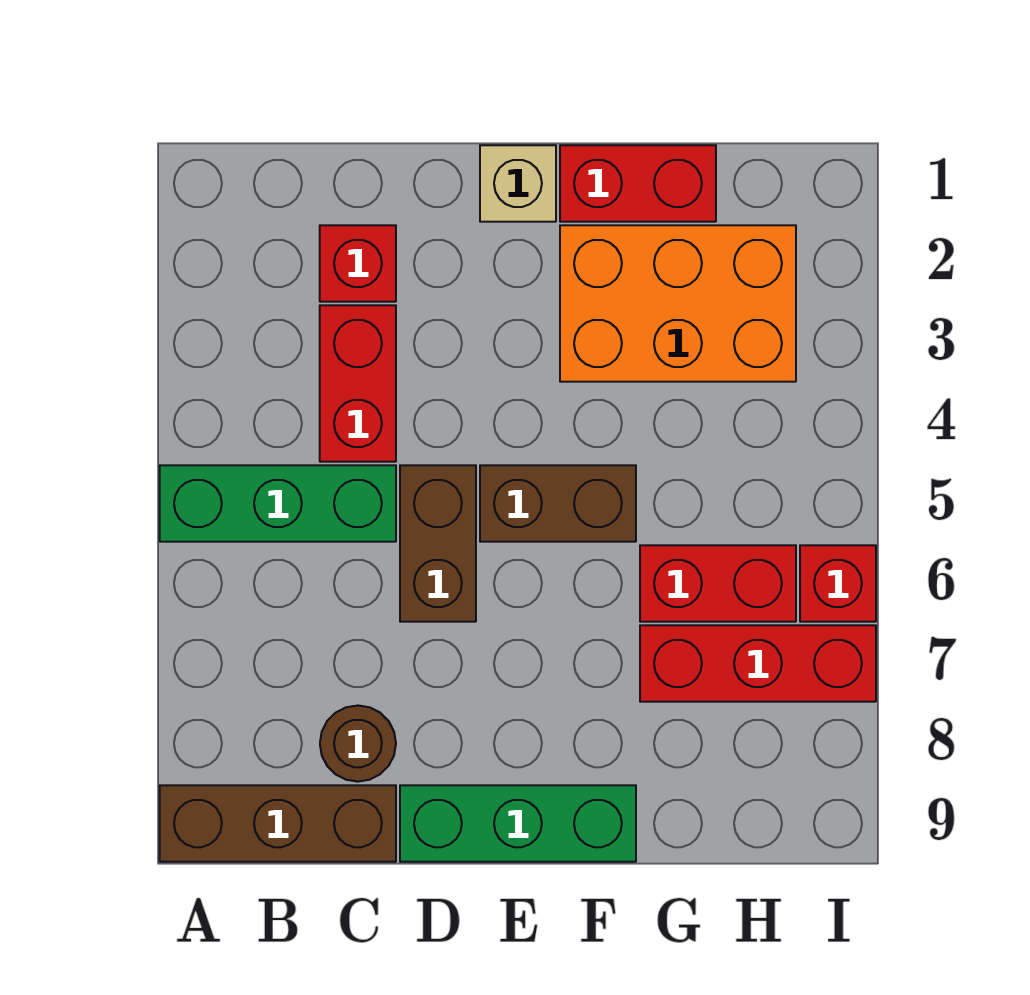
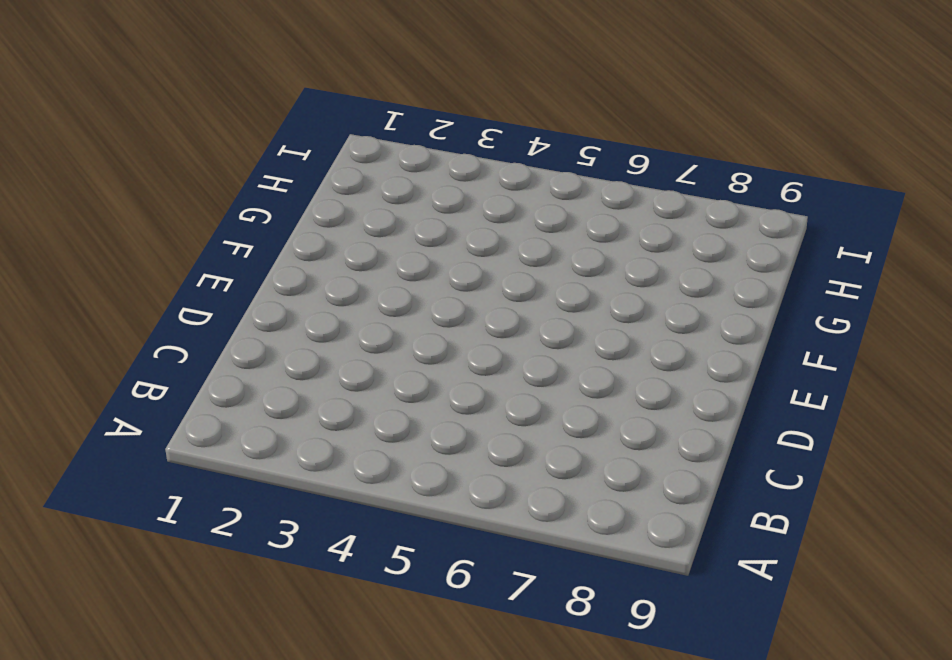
none -> green brick A5:C5 level 1
none -> brown brick A9:C9 level 1
none -> red brick C2 level 1

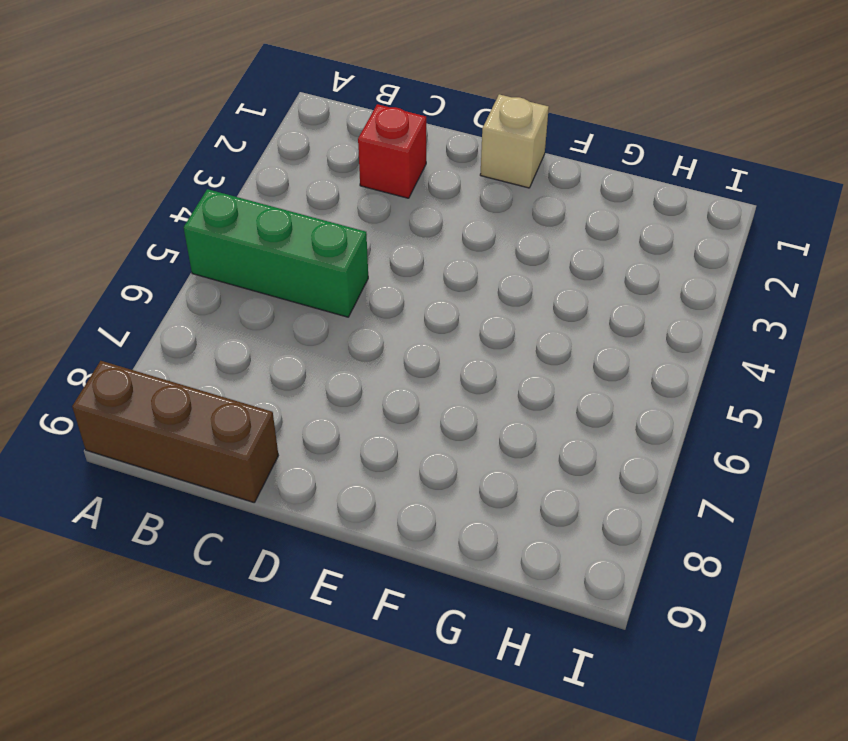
none -> red brick C3:C4 level 1
none -> brown round brick C8 level 1
none -> brown brick D5:D6 level 1

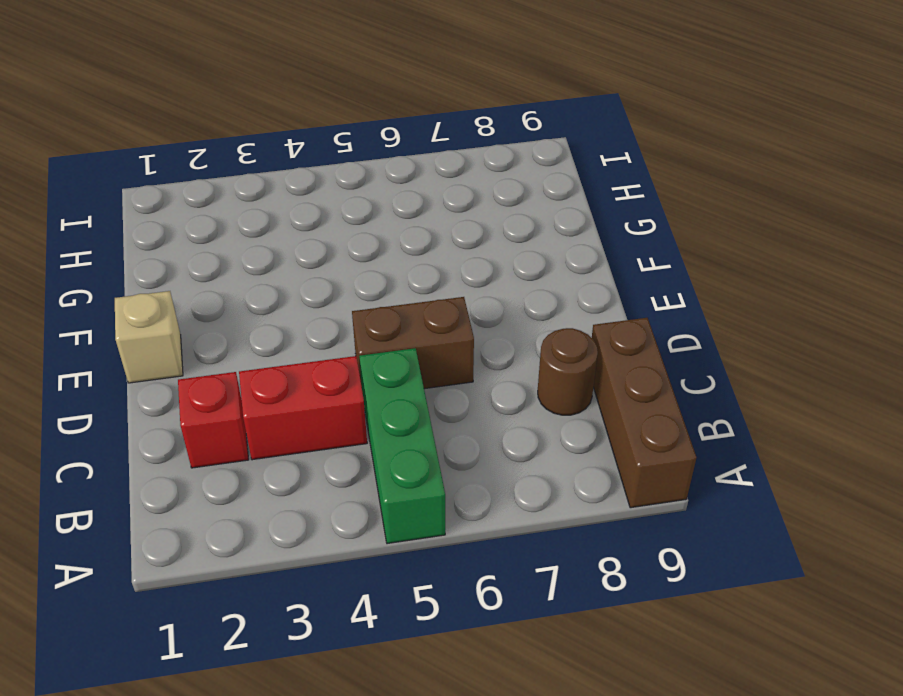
none -> green brick D9:F9 level 1
none -> brown brick E5:F5 level 1
none -> red brick F1:G1 level 1

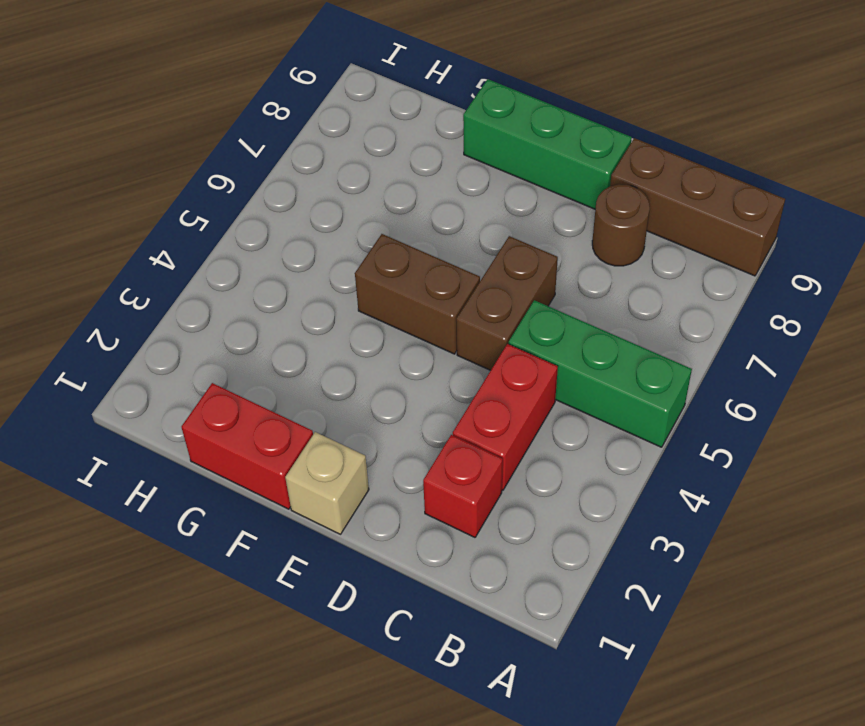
none -> orange brick F2:H3 level 1
none -> red brick G6:H6 level 1
none -> red brick G7:I7 level 1

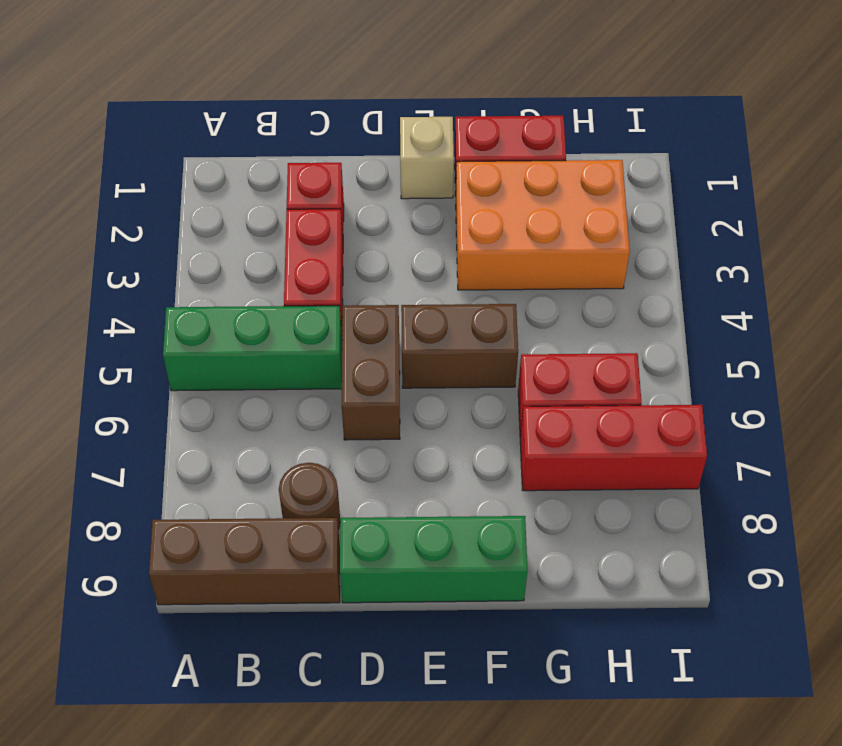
none -> red brick I6 level 1

